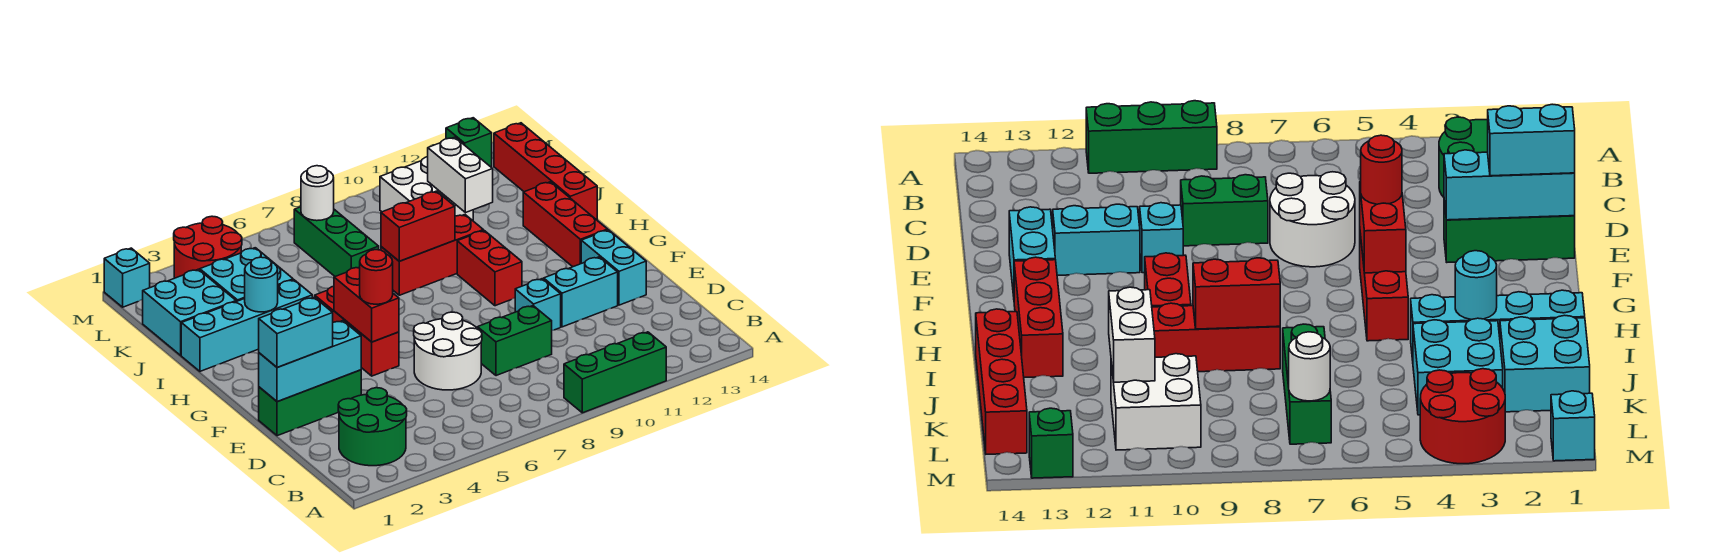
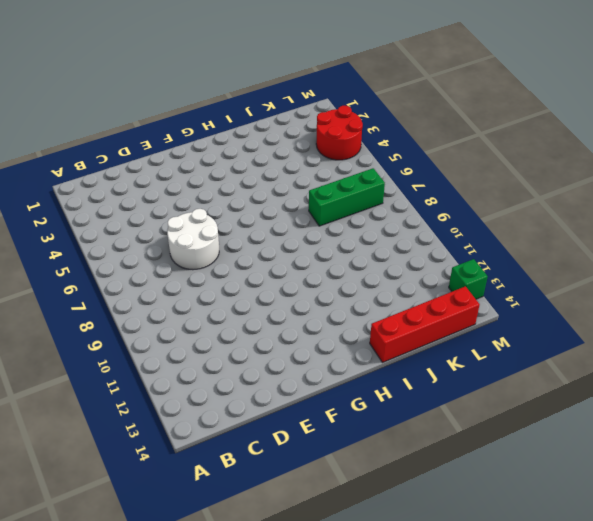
none -> green brick A9:A11 level 1
none -> green round brick B2:C3 level 1
none -> green brick D8:D9 level 1

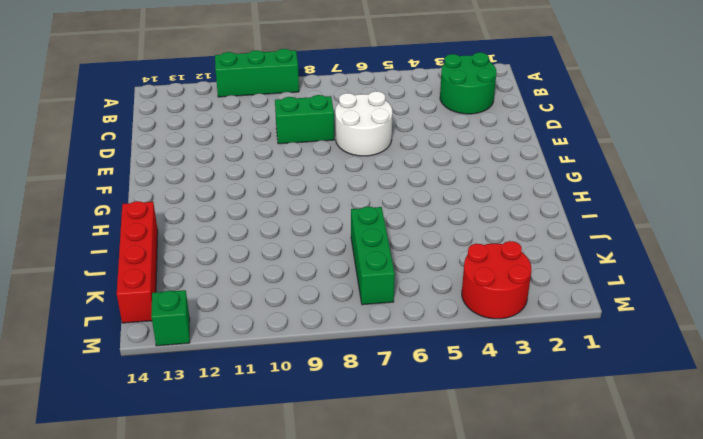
none -> green brick E1:E3 level 1
none -> cyan brick E10 level 1
none -> cyan brick E11:E12 level 1

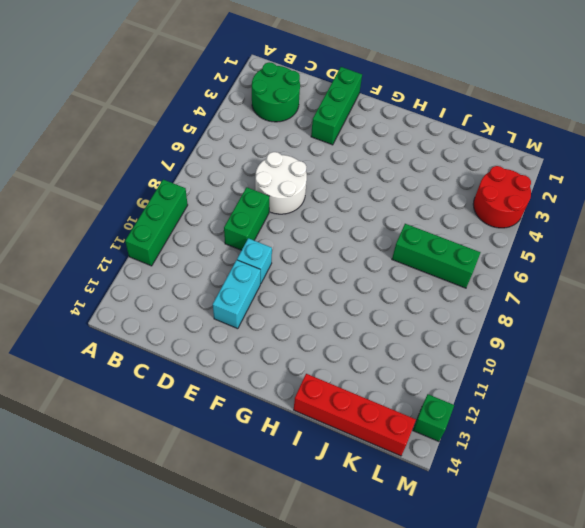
none -> cyan brick E13:F13 level 1
none -> red brick F5:H5 level 1
none -> red brick G10:H10 level 1

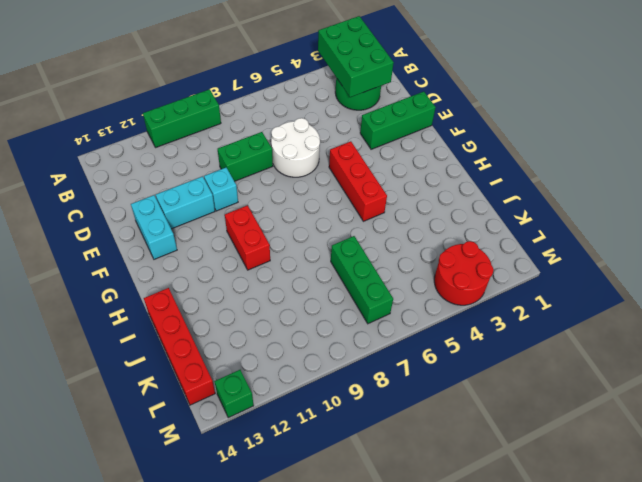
green brick A2:C3 level 2 -> none
none -> red brick G13:I13 level 1
none -> cyan brick I1:I4 level 1
none -> red brick I8:I10 level 1

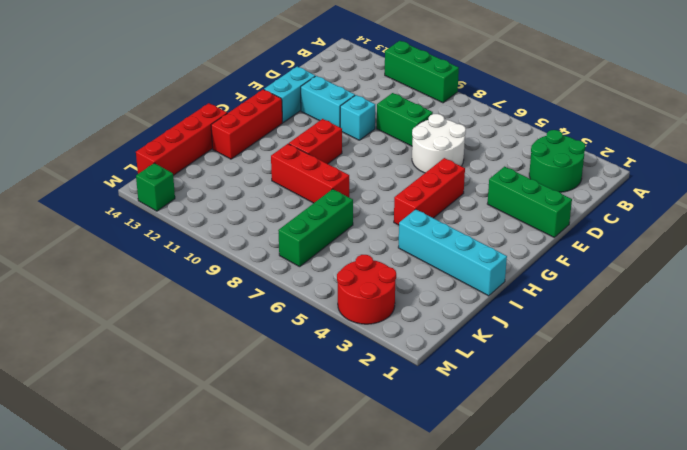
none -> cyan brick J1:K2 level 1
none -> cyan brick J3:K4 level 1
none -> white brick K10:L11 level 1

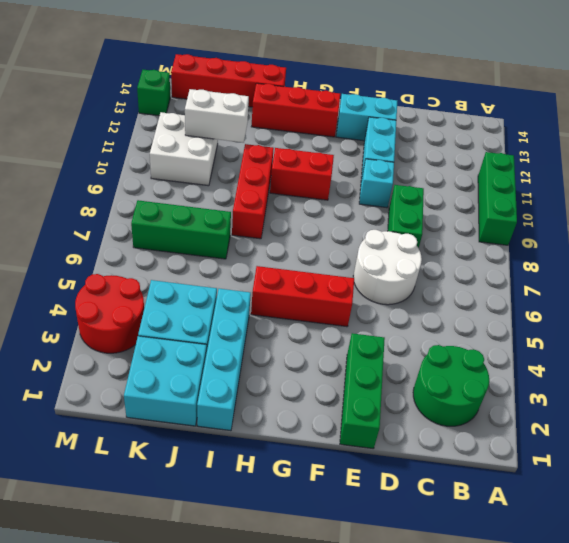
none -> cyan brick M1 level 1
none -> cyan brick E1:E3 level 2
none -> red brick F5:G5 level 2

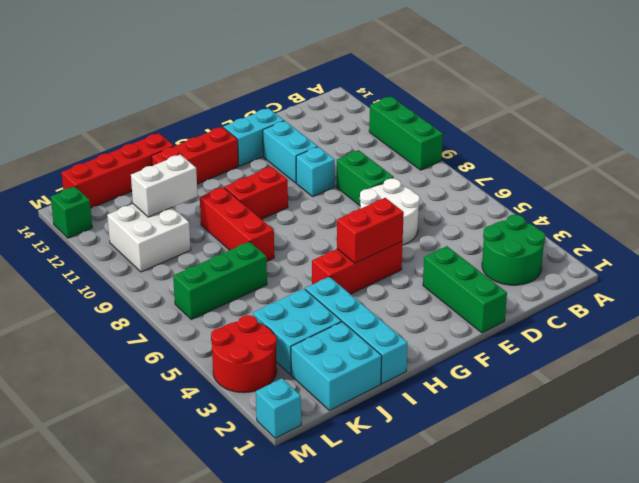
none -> cyan brick E1:E3 level 2
none -> cyan round brick I3 level 2
none -> red brick I8:I9 level 2

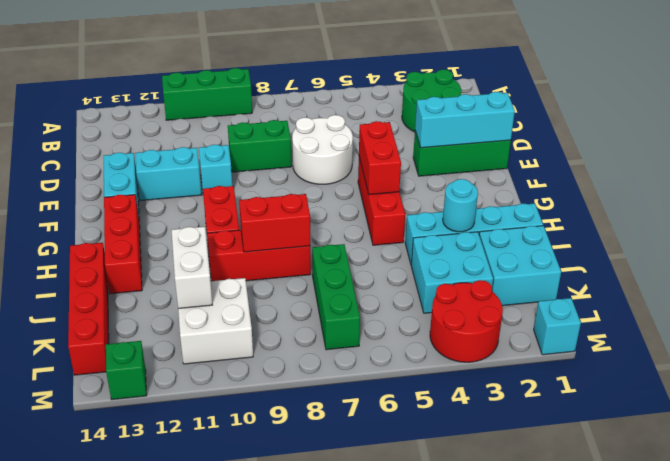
none -> white round brick L7 level 2
none -> cyan brick E1:E2 level 3
none -> red round brick F5 level 3

